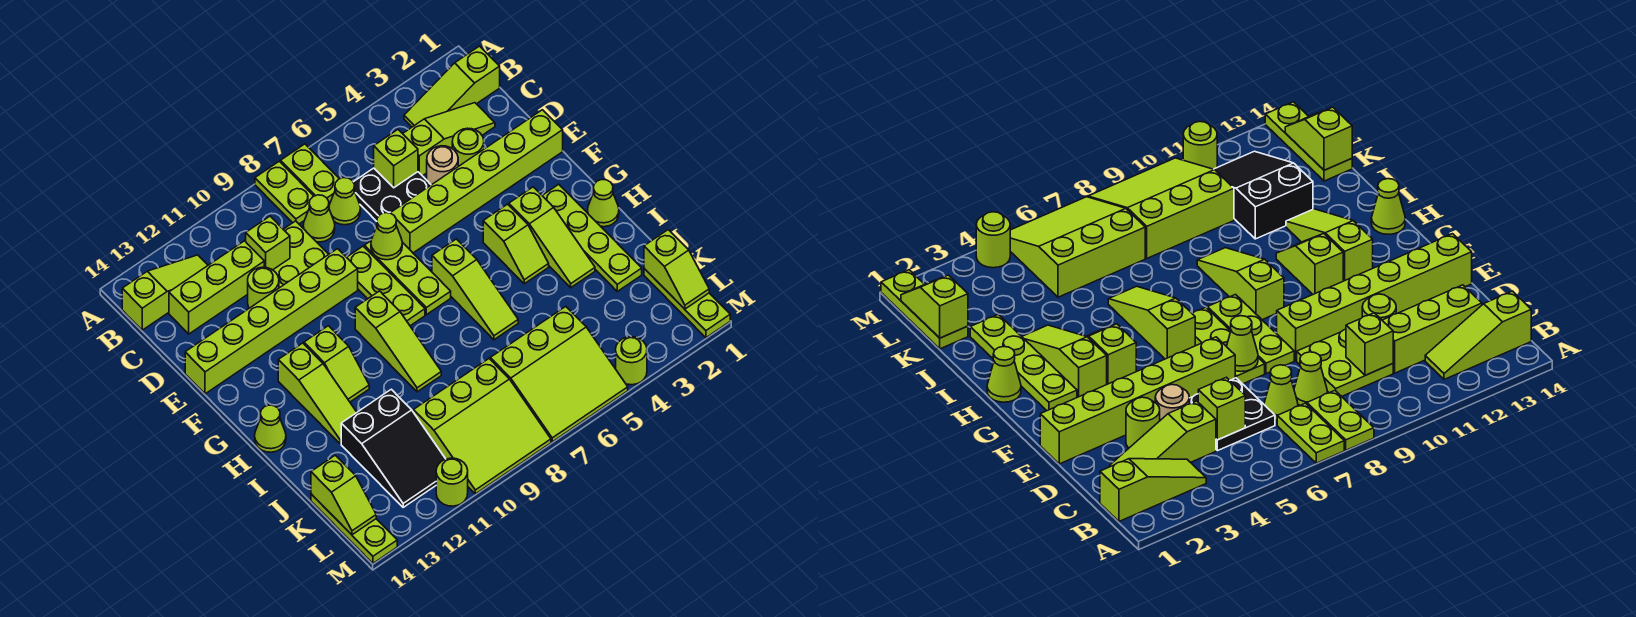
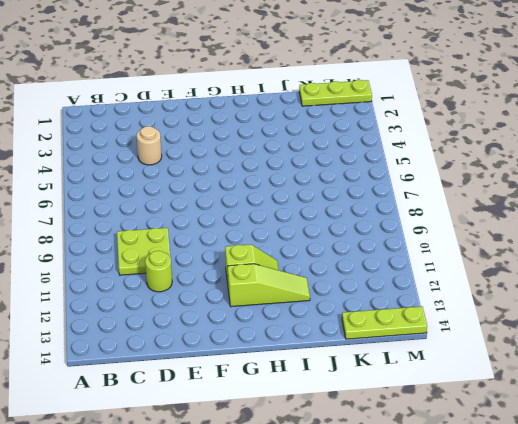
none -> lime plate A7:B7 level 1
none -> lime plate A8:B8 level 1
none -> lime slope B1:B3 level 1 top 1
none -> lime slope B12:B14 level 1 top 14

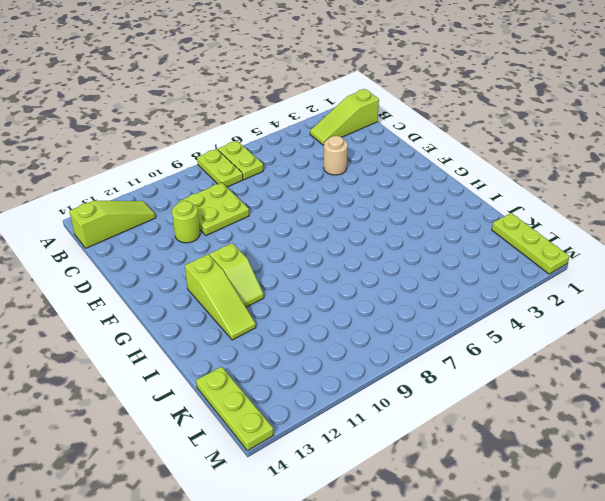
none -> lime slope C2:C4 level 1 top 4
none -> black plate C5:D6 level 1
none -> lime cone C7 level 1
none -> lime cone C8 level 1

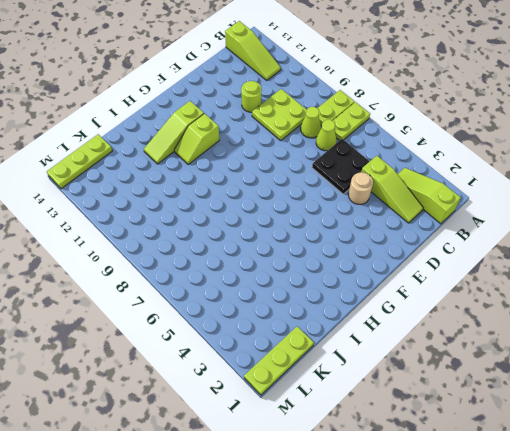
none -> lime brick C11:C13 level 1
none -> lime round brick D3 level 1
none -> lime brick E1:E6 level 1
none -> lime plate E7:G7 level 1

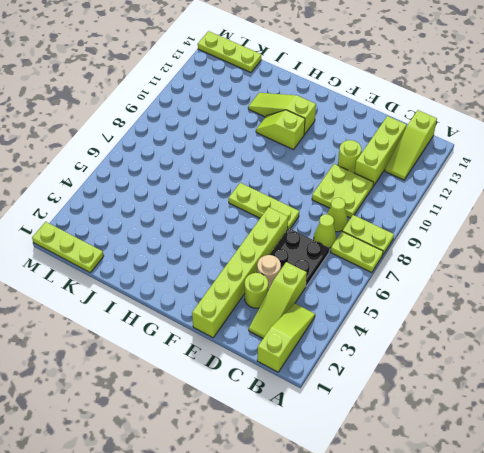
none -> lime plate E8:G8 level 1
none -> lime brick E9:E14 level 1
none -> lime plate G2:J2 level 1
none -> lime slope G3:I3 level 1 top G

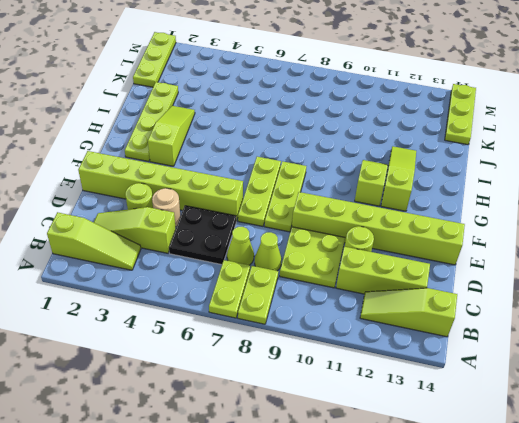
none -> lime slope G4:H4 level 1 top G
none -> lime slope G6:I6 level 1 top G
none -> lime slope G9:I9 level 1 top G
none -> lime cone H1 level 1

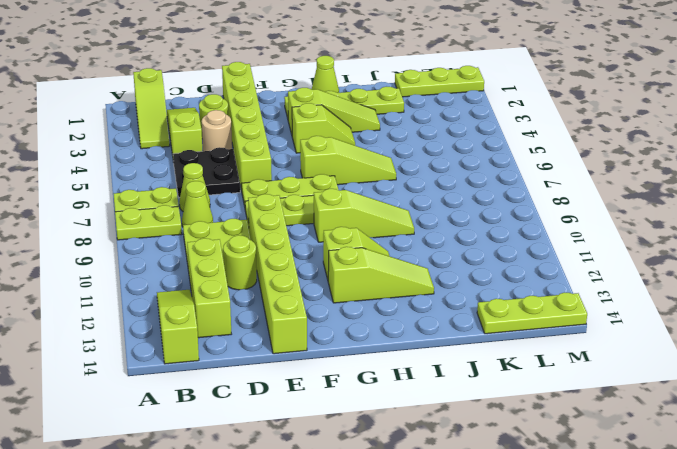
none -> lime cone H14 level 1
none -> black slope J11:L12 level 1 top J
none -> lime slope K5:M7 level 1 top K
none -> lime slope K8:M10 level 1 top K

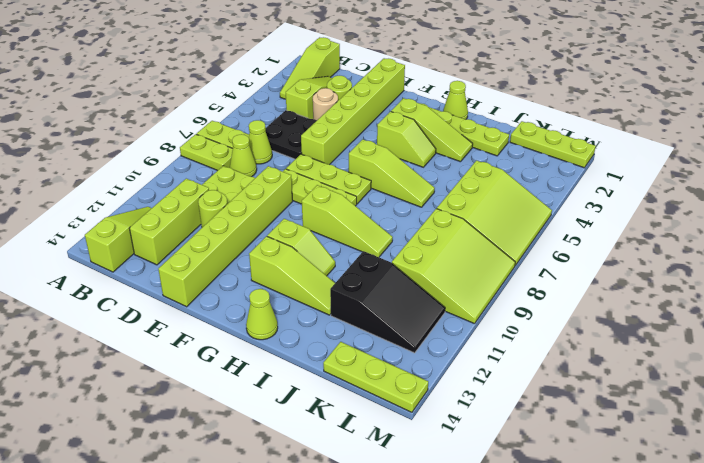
none -> lime round brick M4 level 1
none -> lime round brick M11 level 1
none -> lime brick C5 level 2
none -> lime brick C10 level 2

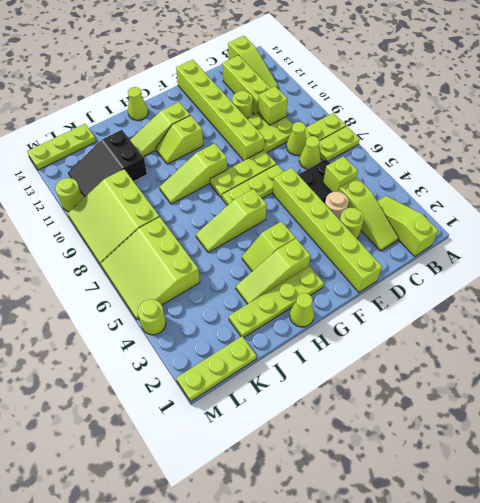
none -> lime cone E7 level 2
none -> lime slope K1:L1 level 2 top K
none -> lime slope K14:L14 level 2 top K

